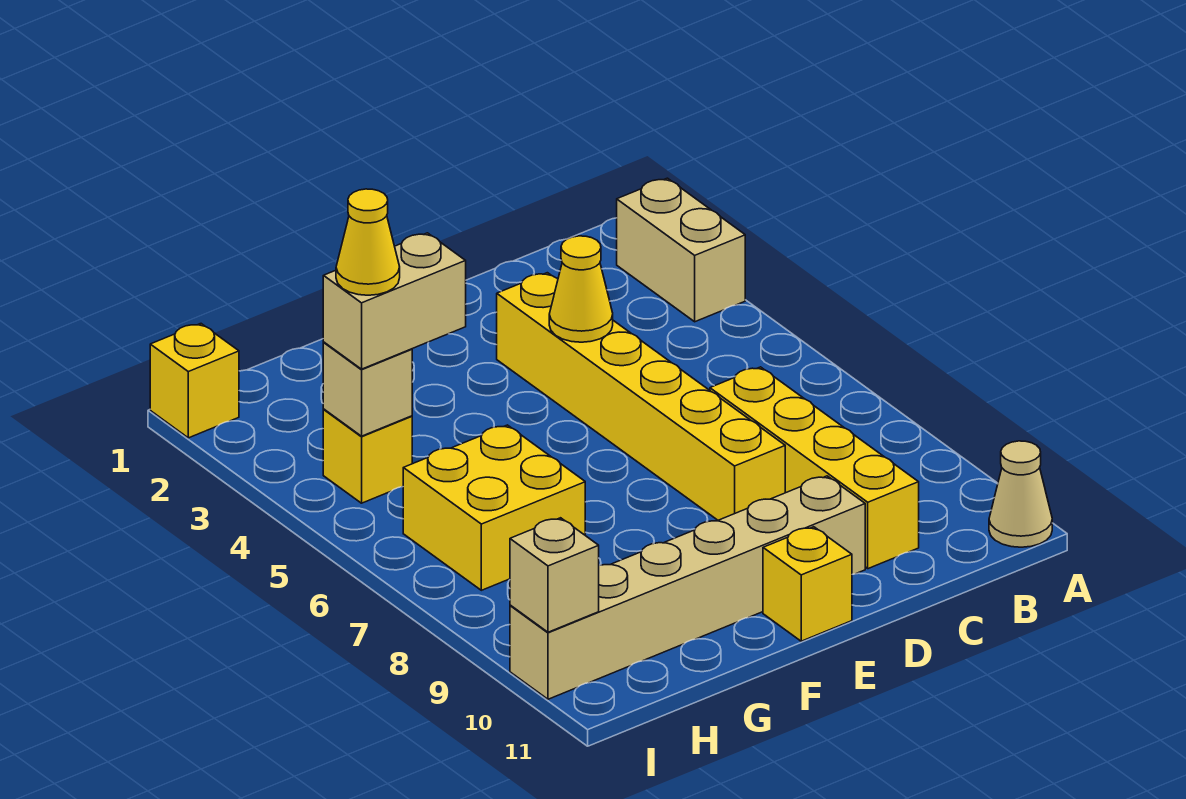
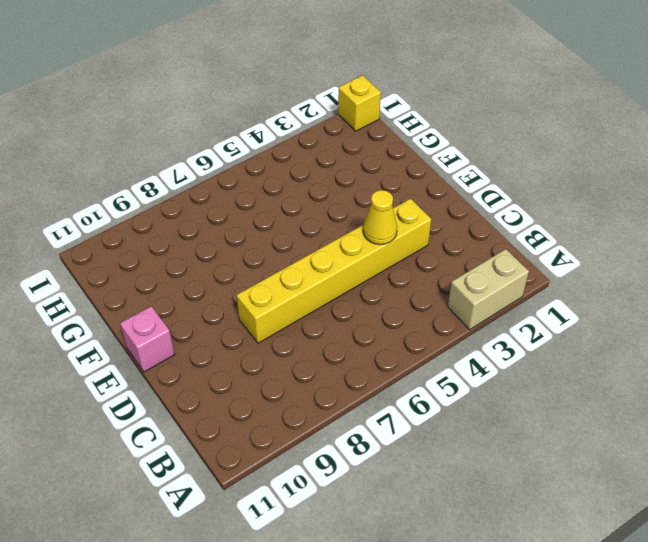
pink brick E11 level 1 -> yellow brick E11 level 1
none -> tan cone A11 level 1
none -> yellow brick C7:C10 level 1
none -> tan brick D10:I10 level 1

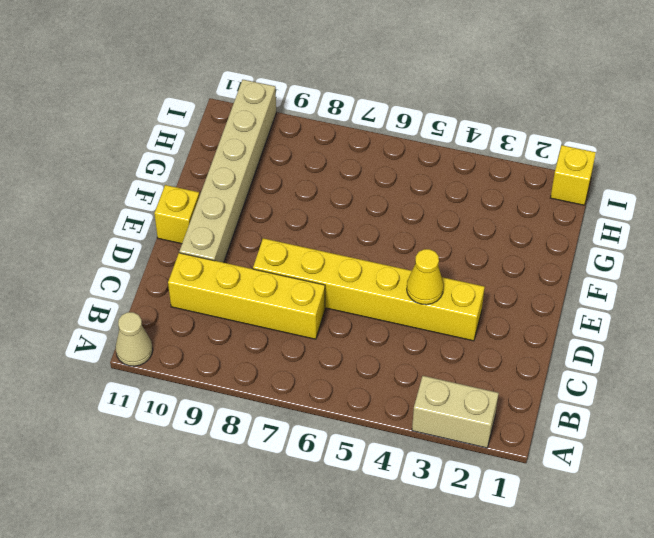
none -> yellow brick G6:H7 level 1
none -> yellow brick H4 level 1
none -> tan brick H4 level 2

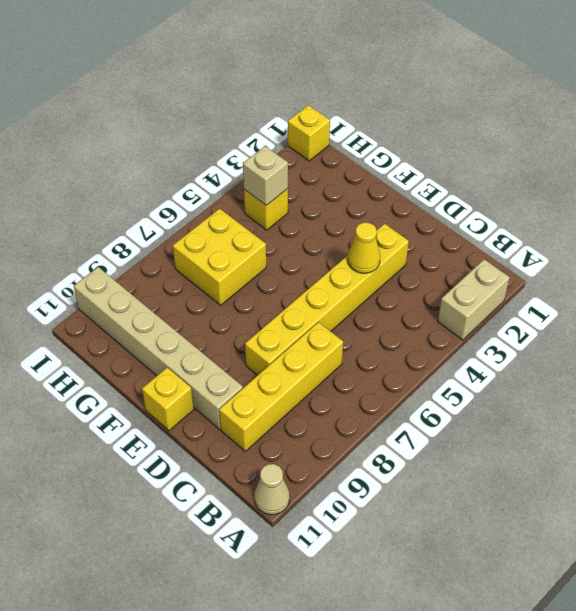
none -> tan brick I10 level 2
none -> tan brick G4:H4 level 3
none -> yellow cone H4 level 4

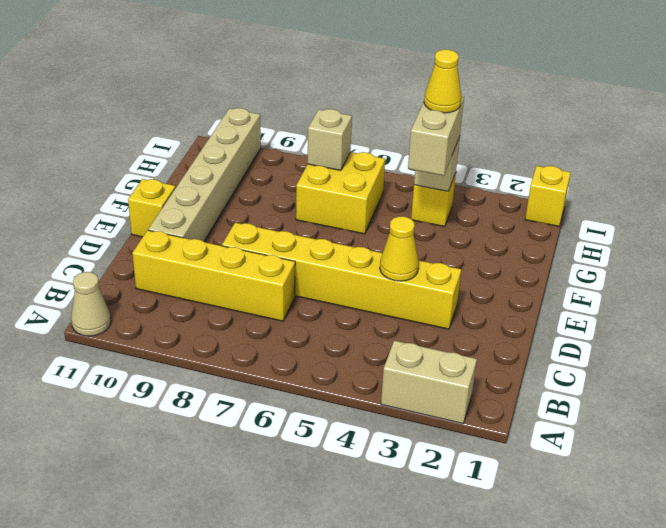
tan brick H7 level 2 -> tan brick I10 level 2

